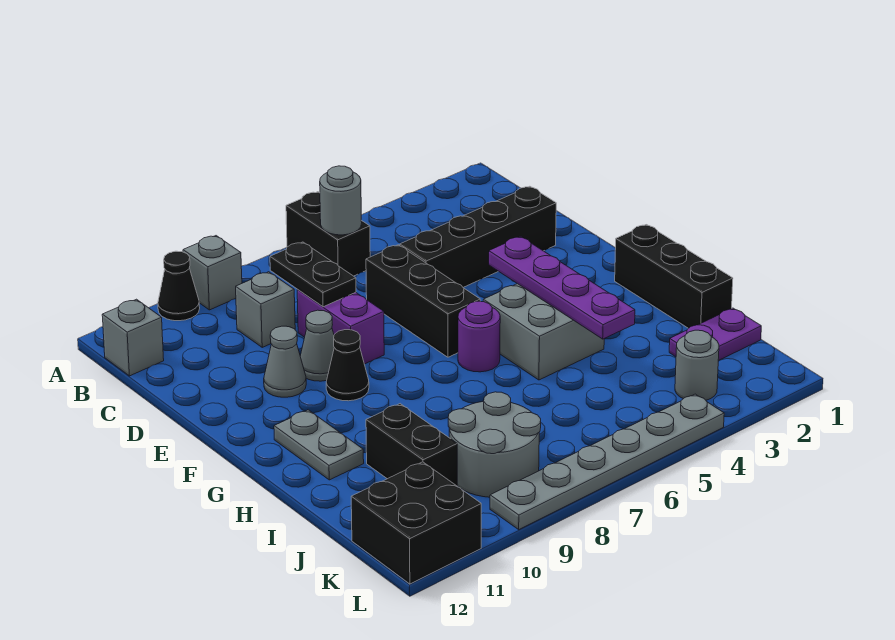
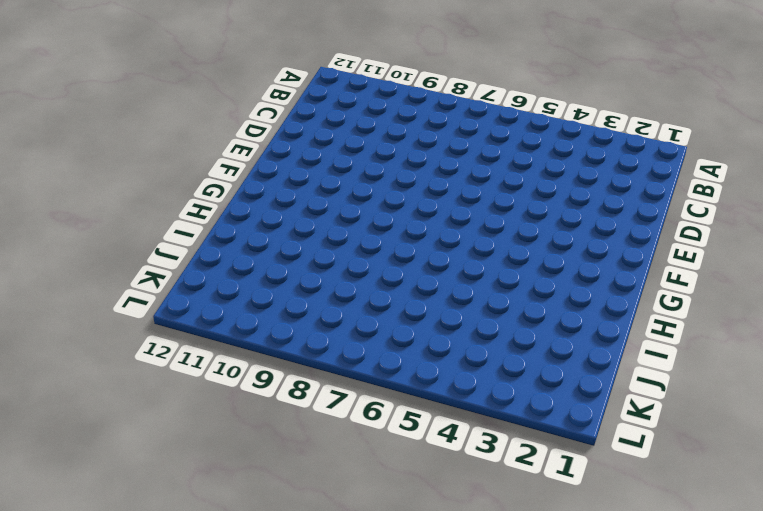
none -> black brick A6:B6 level 1
none -> grey brick A9 level 1
none -> black cone A10 level 1

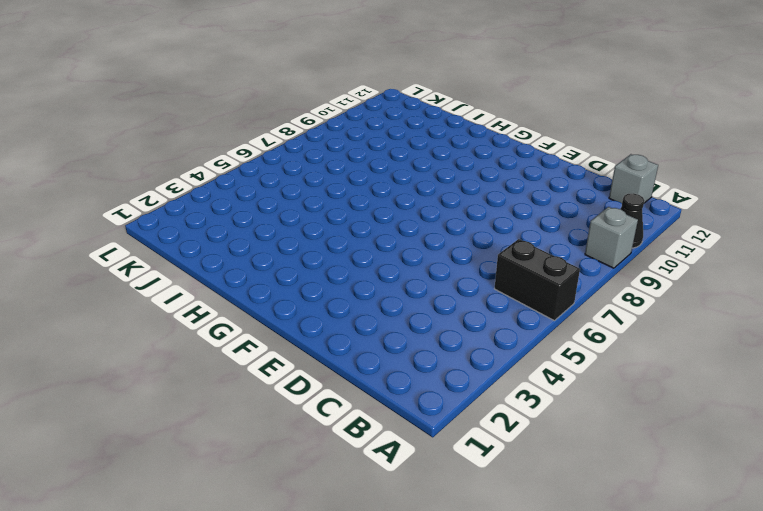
none -> grey brick C9 level 1
none -> black brick D2:D5 level 1
none -> black brick D6:F6 level 1

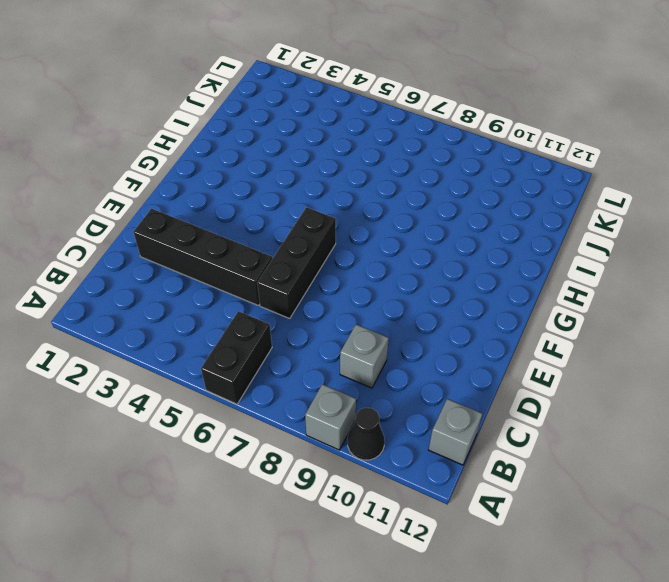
none -> purple brick D8:E8 level 1
none -> grey cone E9 level 1
none -> grey cone E10 level 1

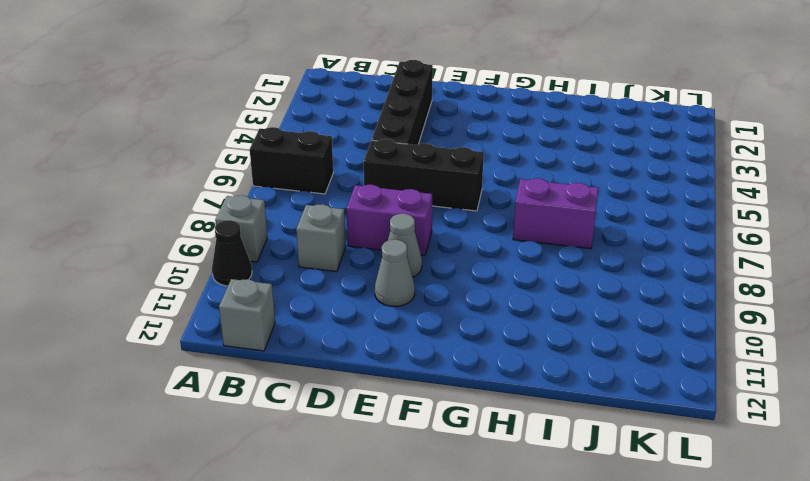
purple brick H7:I7 level 1 -> none
none -> black cone F9 level 1
none -> black brick G1:I1 level 1
none -> grey brick G4:H5 level 1

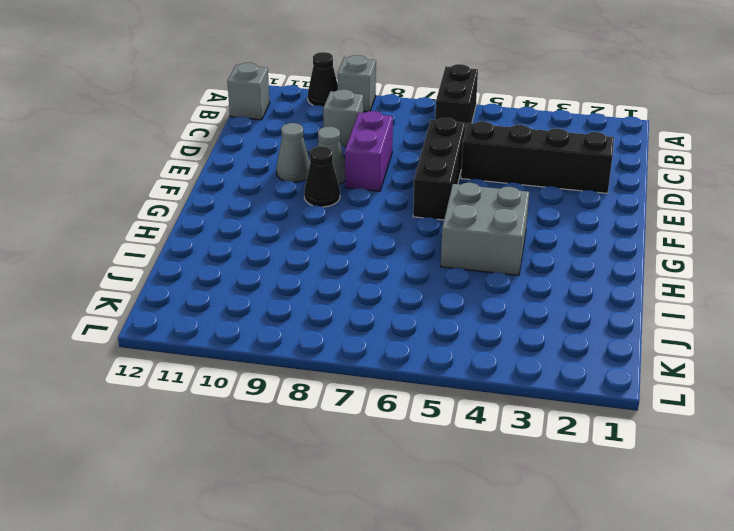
none -> black brick G1:I1 level 1
none -> purple round brick G6 level 1
none -> grey plate G11:H11 level 1

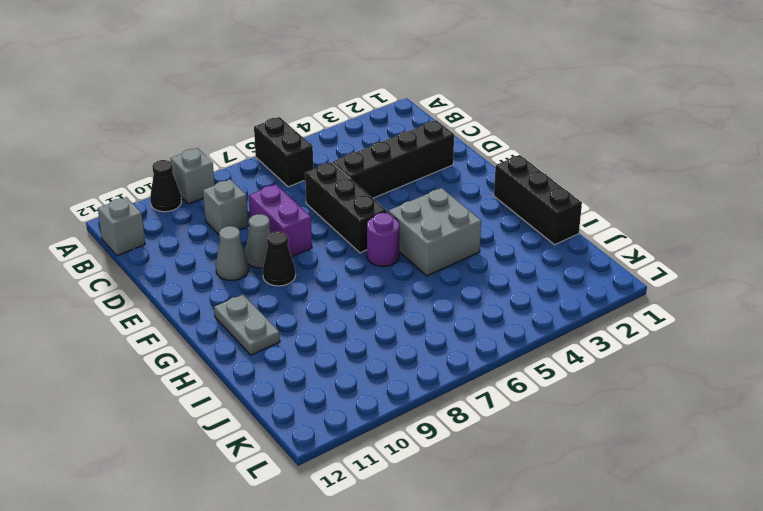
none -> black brick I10:J10 level 1
none -> purple plate J1:J2 level 1
none -> grey round brick J8:K9 level 1

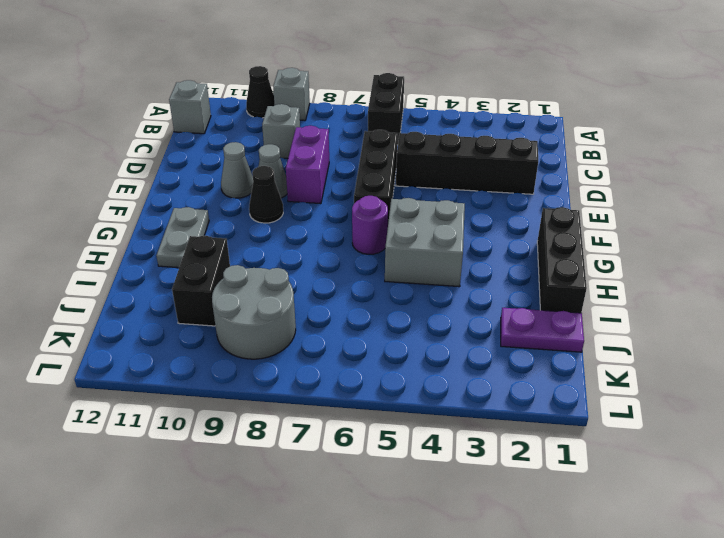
none -> grey round brick K3 level 1
none -> black brick K11:L12 level 1
none -> grey plate L4:L9 level 1

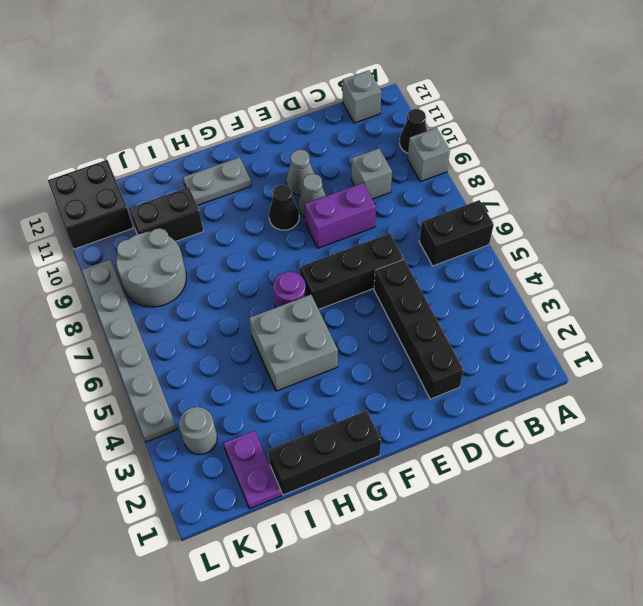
none -> grey round brick B6 level 2
none -> black plate C8:D8 level 2
none -> purple plate F4:I4 level 2

